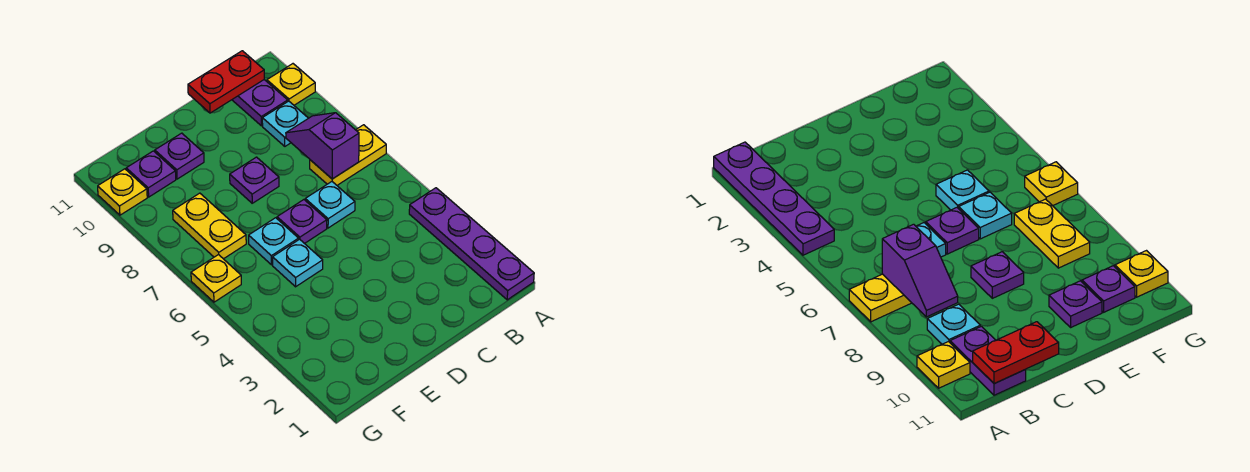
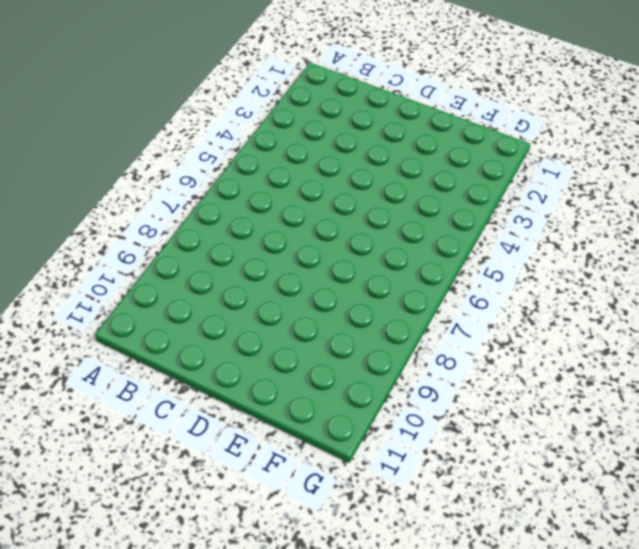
none -> purple plate A1:A4 level 1
none -> yellow plate A7:B7 level 1
none -> yellow plate A10 level 1

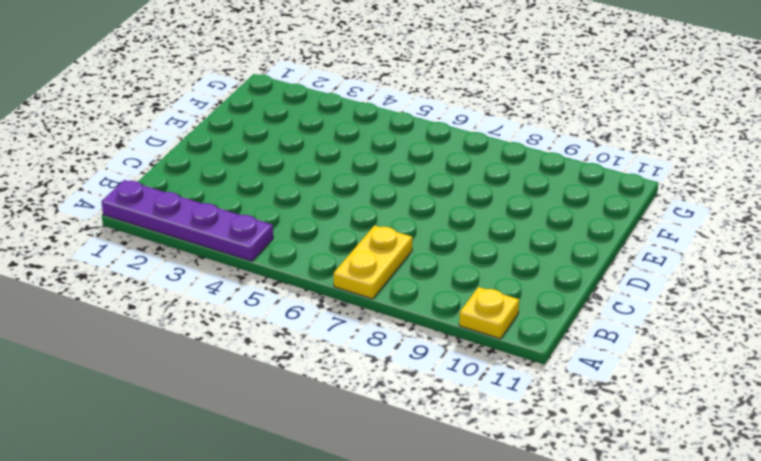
none -> cyan plate B9 level 1
none -> purple plate B10:B11 level 1
none -> cyan plate C6 level 1

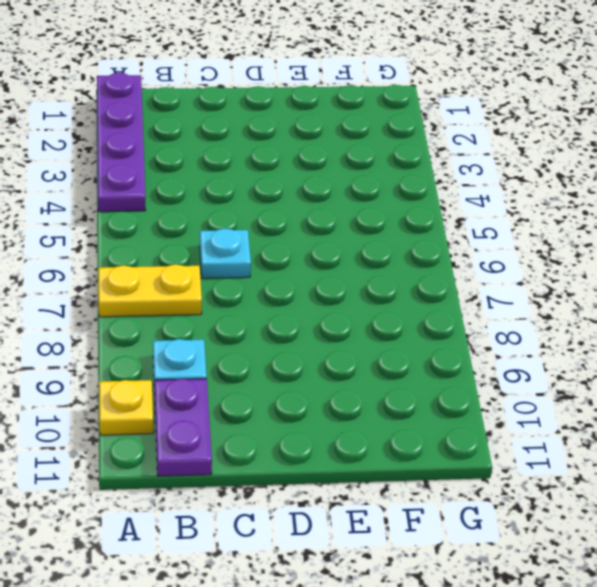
none -> purple plate D6 level 1
none -> purple plate D8 level 1
none -> cyan plate E5 level 1

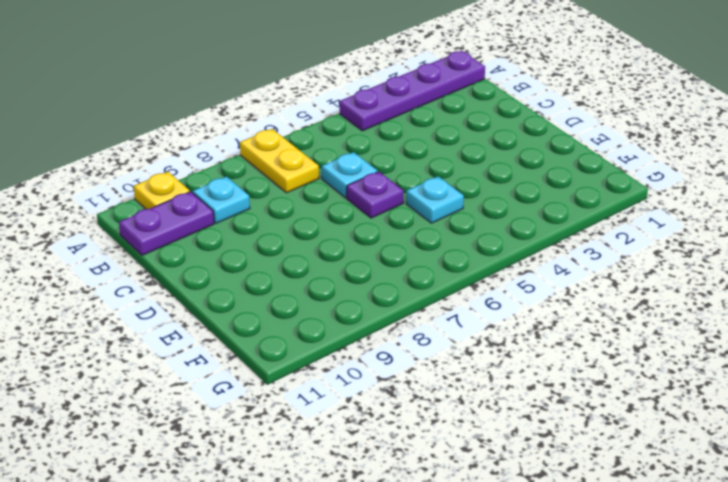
none -> purple plate D8 level 1
none -> cyan plate E6 level 1
none -> purple plate E10 level 1

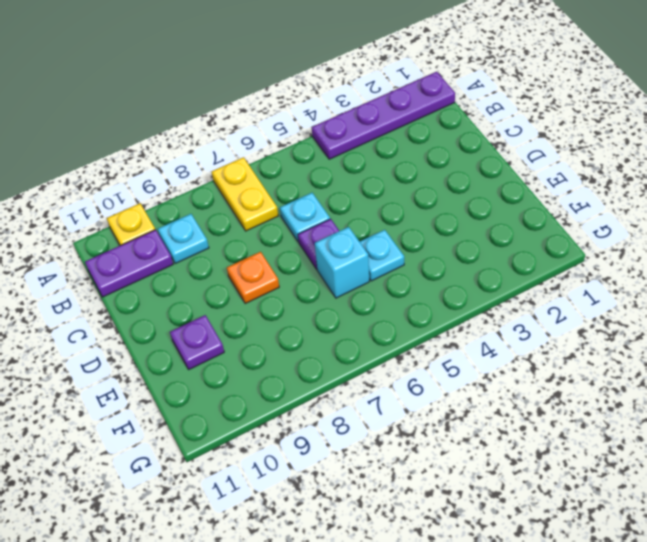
orange plate D8 level 1 -> purple plate D8 level 1
cyan brick E6 level 1 -> cyan plate E6 level 1
none -> yellow plate F7:F8 level 1
none -> purple plate F10 level 1
none -> yellow plate G6 level 1

